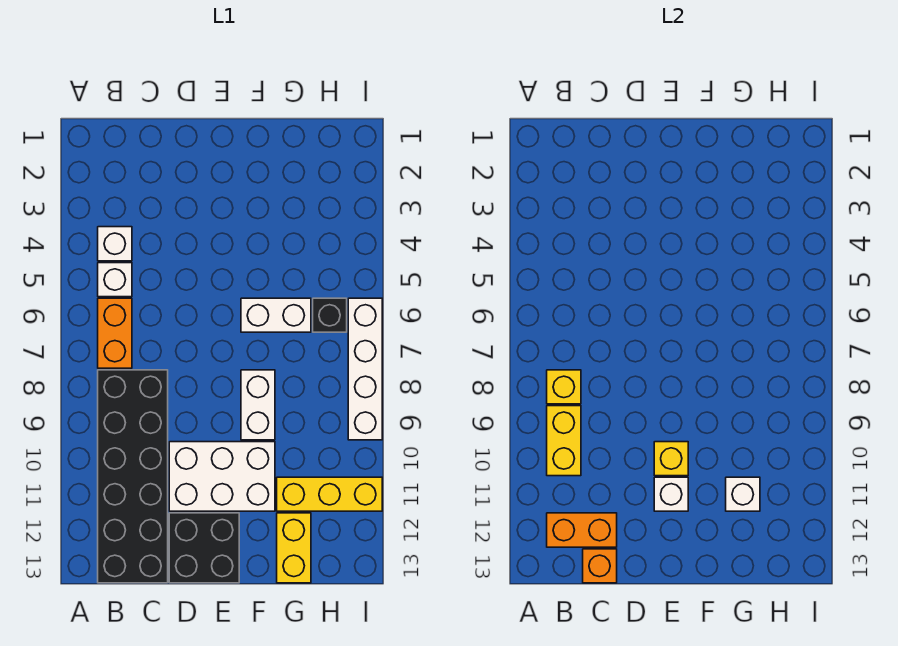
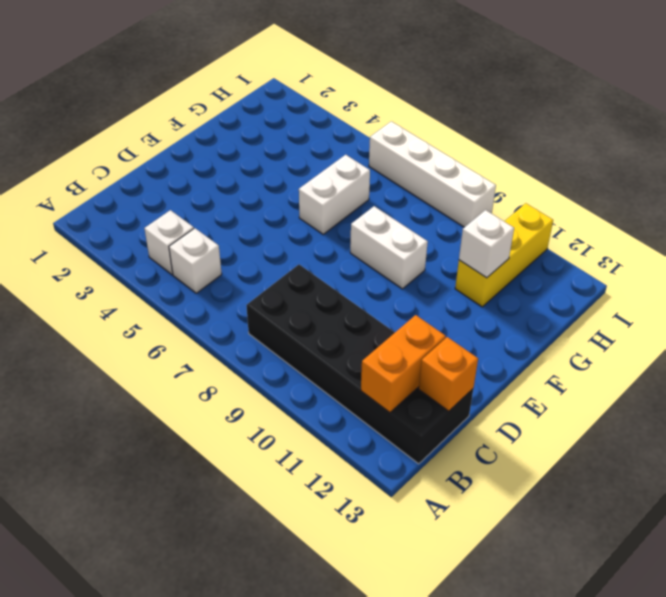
none -> orange brick B6:B7 level 1
none -> white brick D10:F11 level 1
none -> black brick D12:E13 level 1

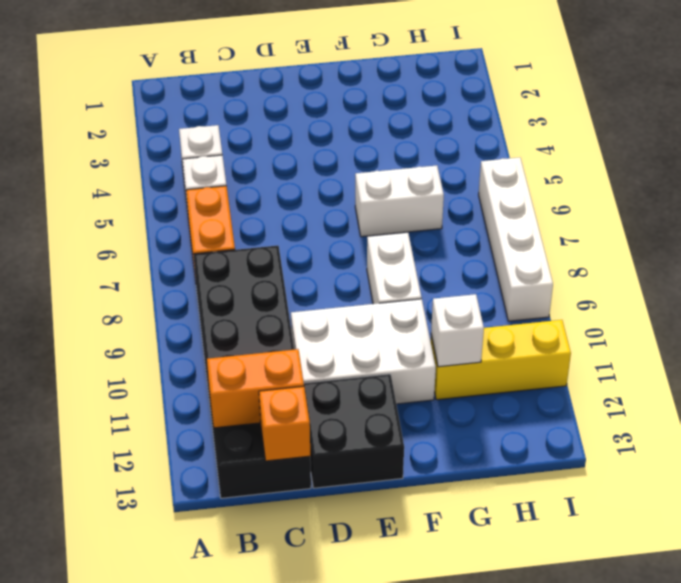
none -> yellow brick G12:G13 level 1
none -> black brick H6 level 1
none -> yellow brick B8 level 2

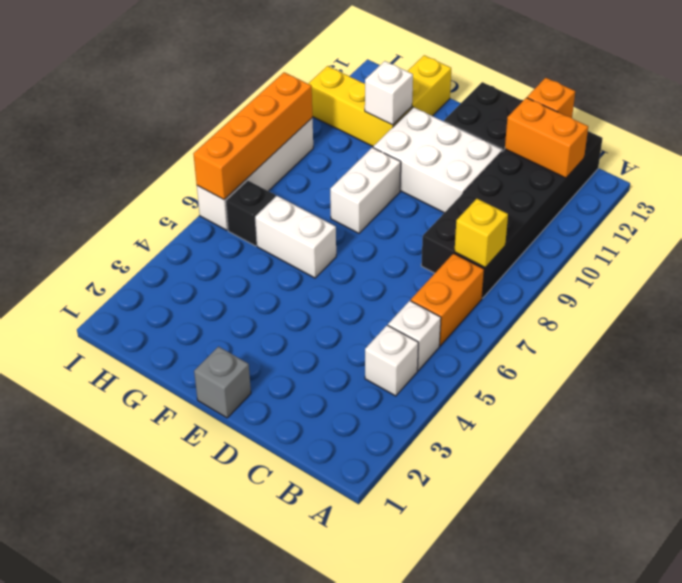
grey brick E1 level 1 -> none
orange brick I6:I9 level 2 -> none
none -> yellow brick B9:B10 level 2
none -> yellow brick E10 level 2
none -> white brick E11 level 2

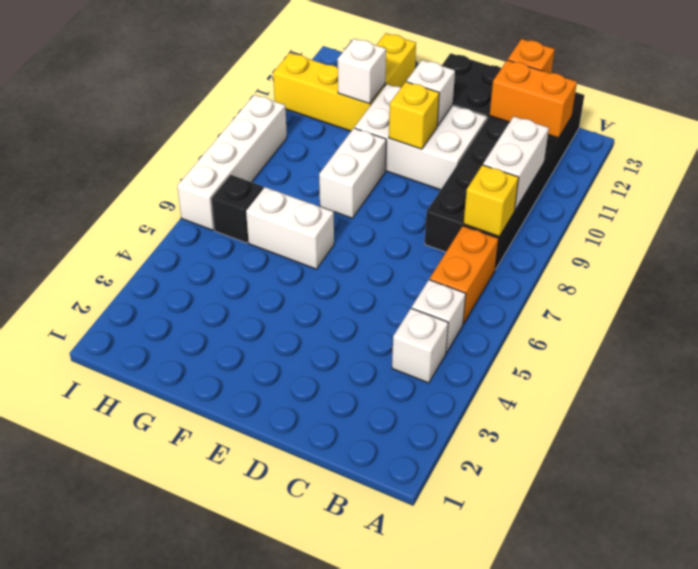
white brick B9:B10 level 2 -> yellow brick B9:B10 level 2

